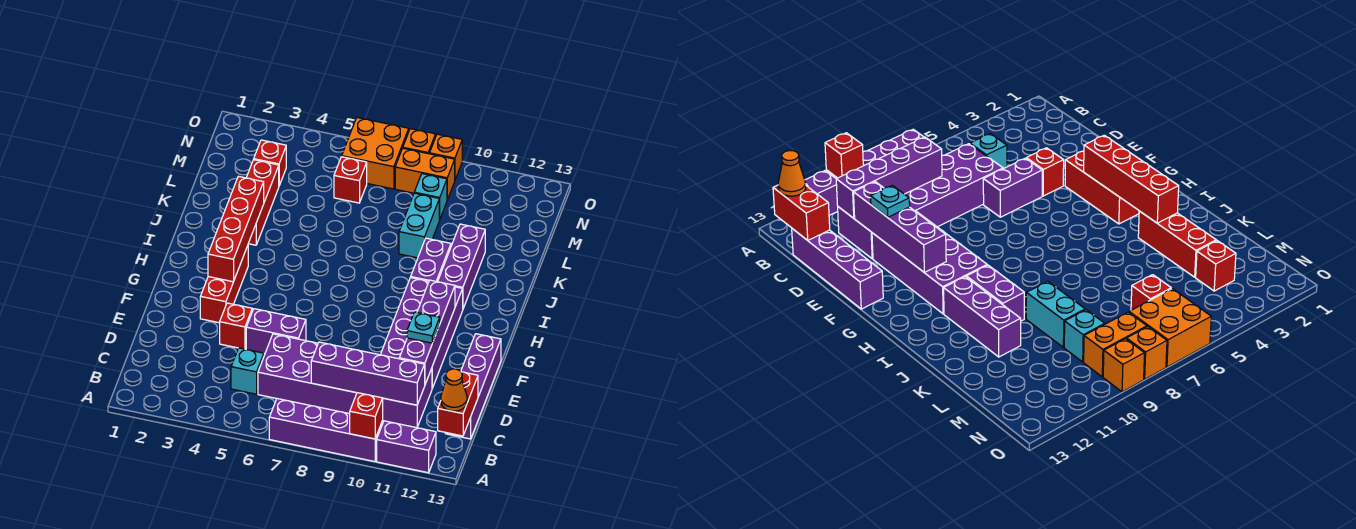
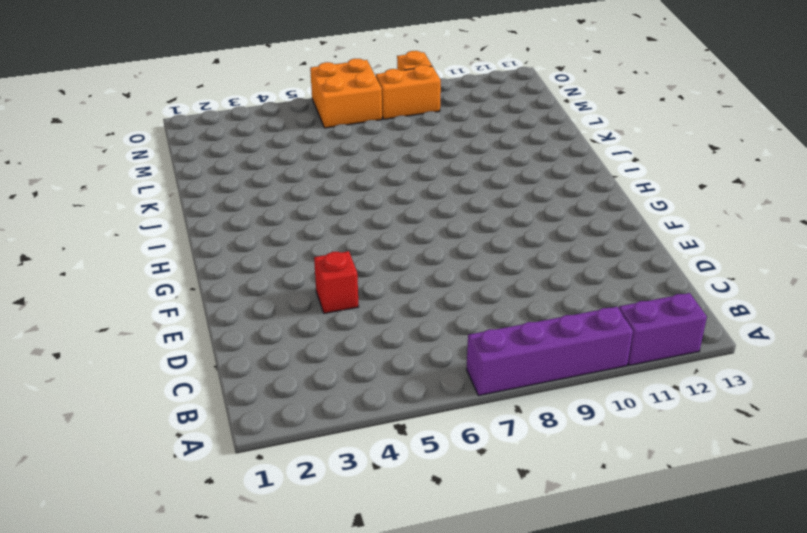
none -> cyan brick C5 level 1
none -> purple brick C6:D11 level 1
none -> purple brick C13:F13 level 1

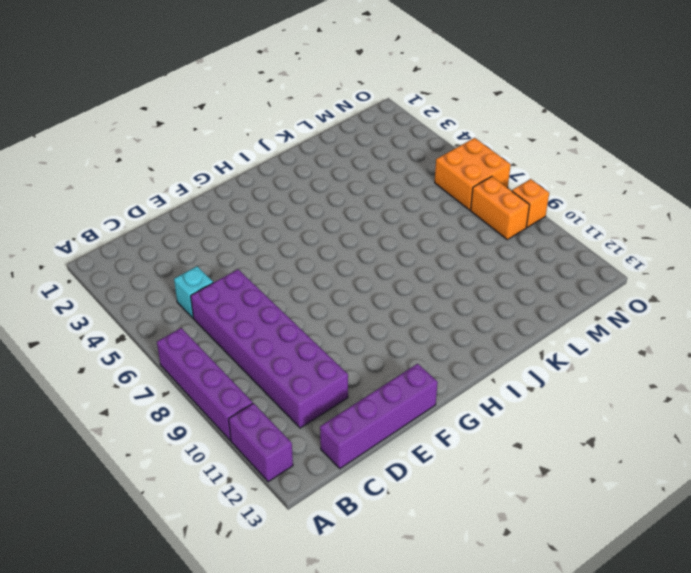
none -> red brick E4 level 1
none -> purple brick E5:E6 level 1
none -> purple brick E10:H11 level 1

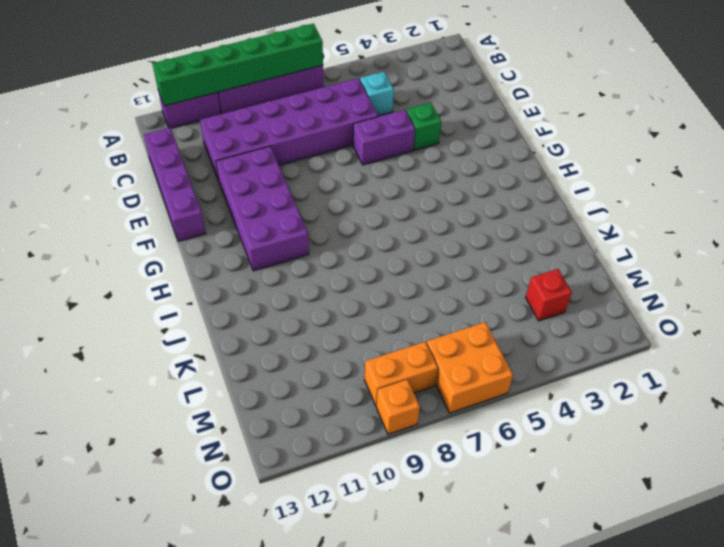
green brick A7:A12 level 2 -> red brick A10 level 2
green brick E4 level 1 -> red brick E4 level 1
none -> red brick F3:H3 level 1
none -> purple brick I10:J10 level 1
none -> purple brick I11:K11 level 1

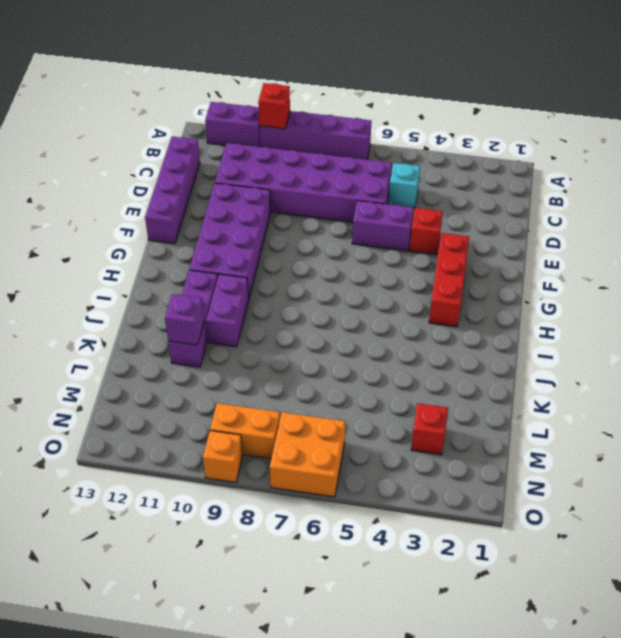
purple brick K11 level 2 -> none
none -> red brick J3:L3 level 1
none -> cyan brick K9:L9 level 1
none -> red brick M6 level 1

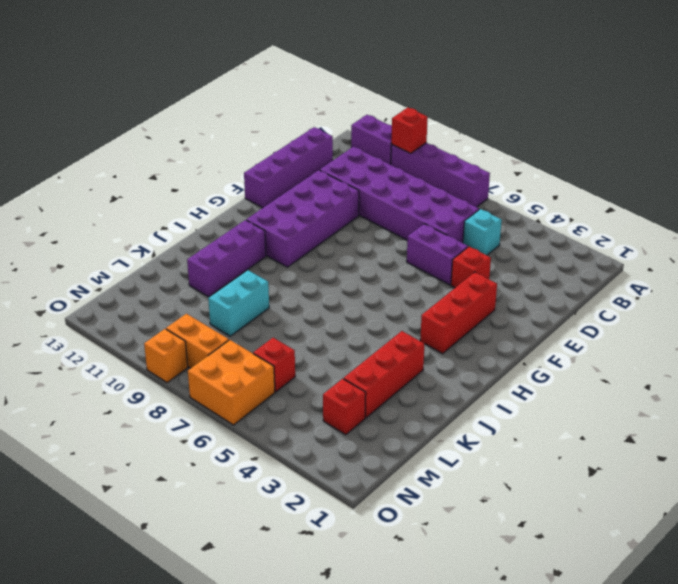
none -> purple brick I10:J10 level 1
none -> cyan brick M9 level 1
none -> orange brick O8 level 1

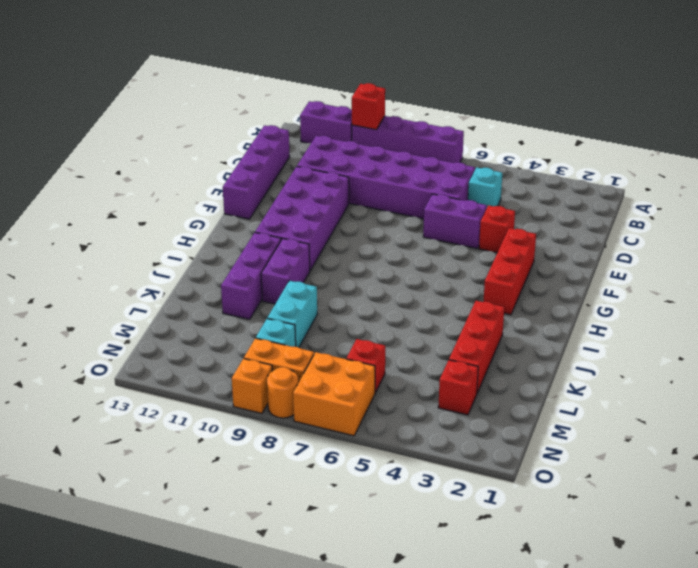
orange round brick O8 level 1 -> orange brick O8 level 1
none -> red brick B13:C13 level 2
none -> purple brick C8:C11 level 2
none -> purple brick D11:G11 level 2

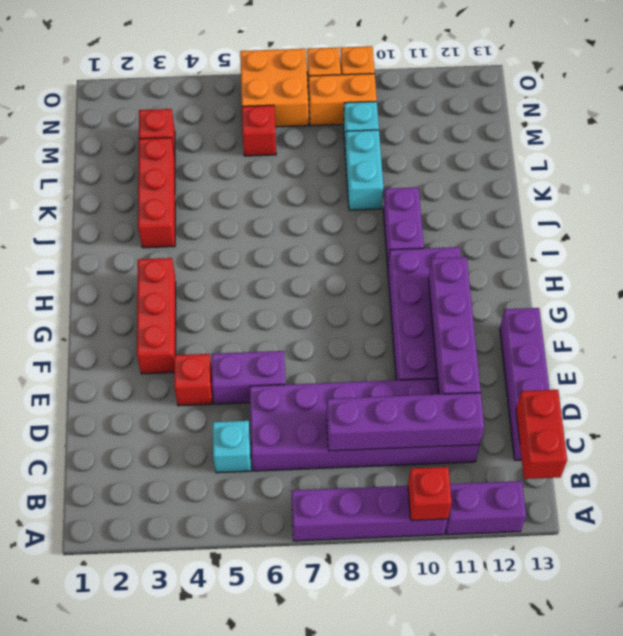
none -> purple brick I11:K11 level 1
none -> red brick G3:J3 level 2
none -> orange cone B13 level 3

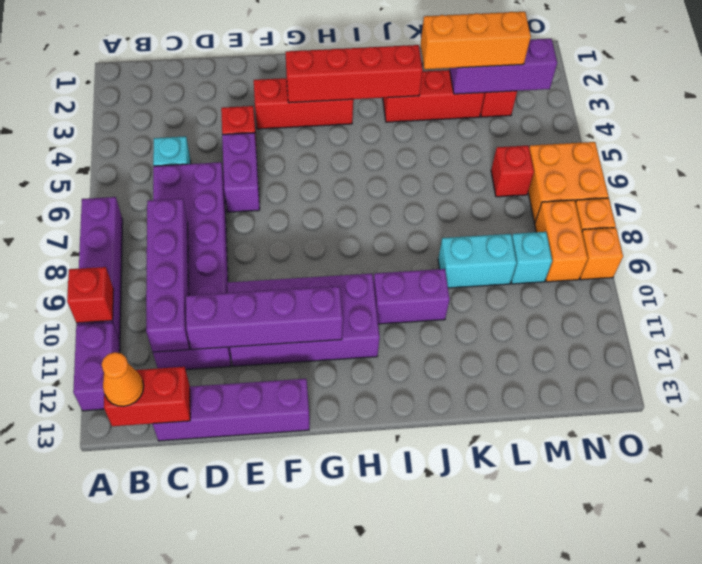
orange brick K3:M3 level 3 -> none
purple brick L3:N3 level 2 -> purple brick I11:K11 level 1
none -> cyan plate E11 level 3

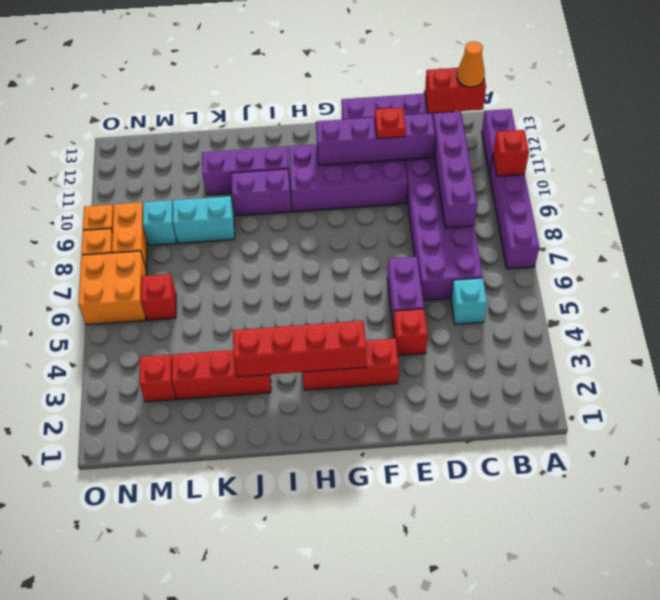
red plate E11 level 3 -> cyan plate E11 level 3

